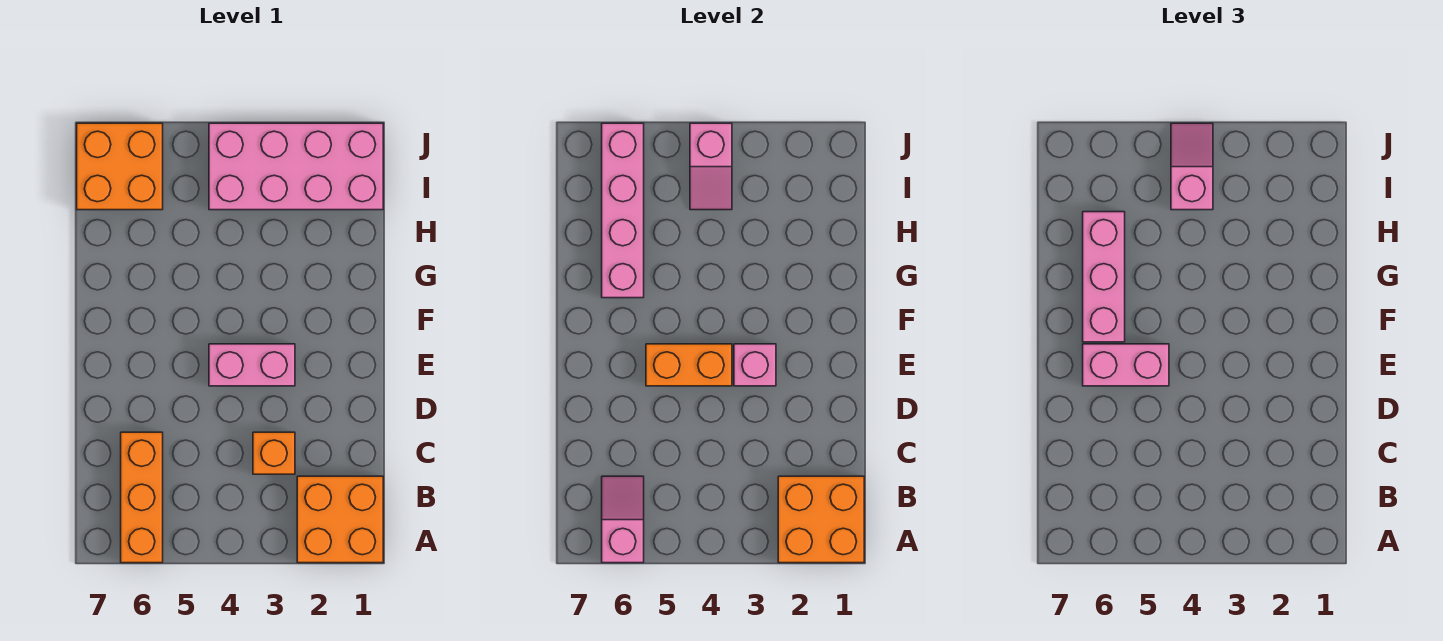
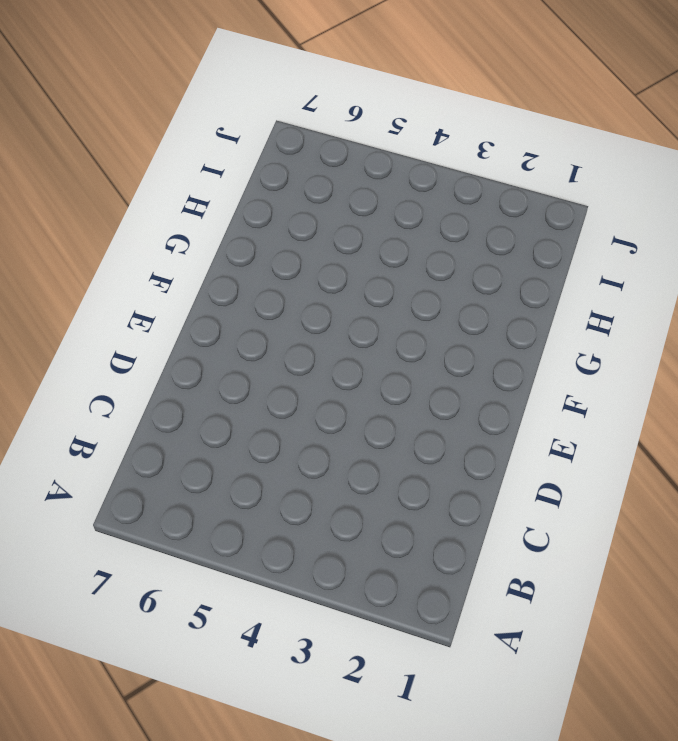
none -> orange brick A1:B2 level 1
none -> orange brick A6:C6 level 1
none -> orange brick C3 level 1

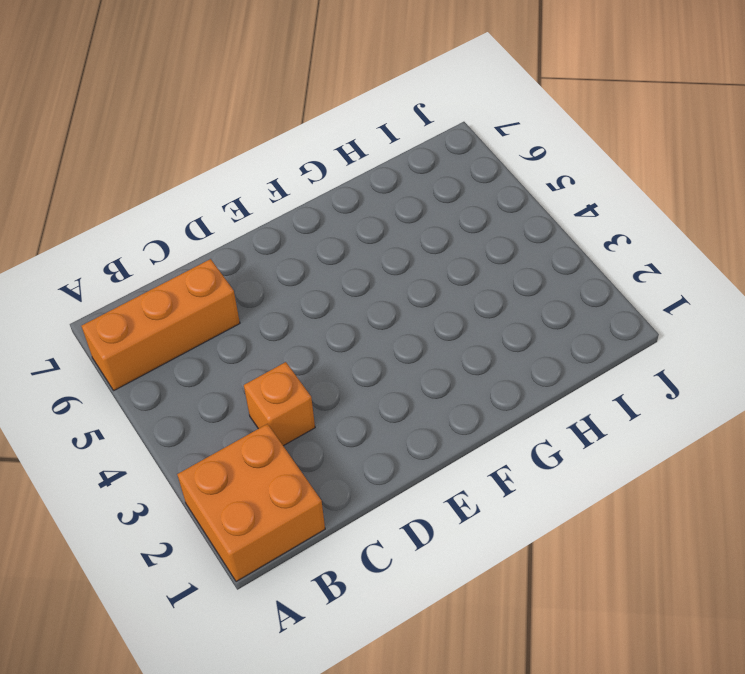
none -> pink brick E3:E4 level 1
none -> pink brick I1:J4 level 1
none -> orange brick I6:J7 level 1

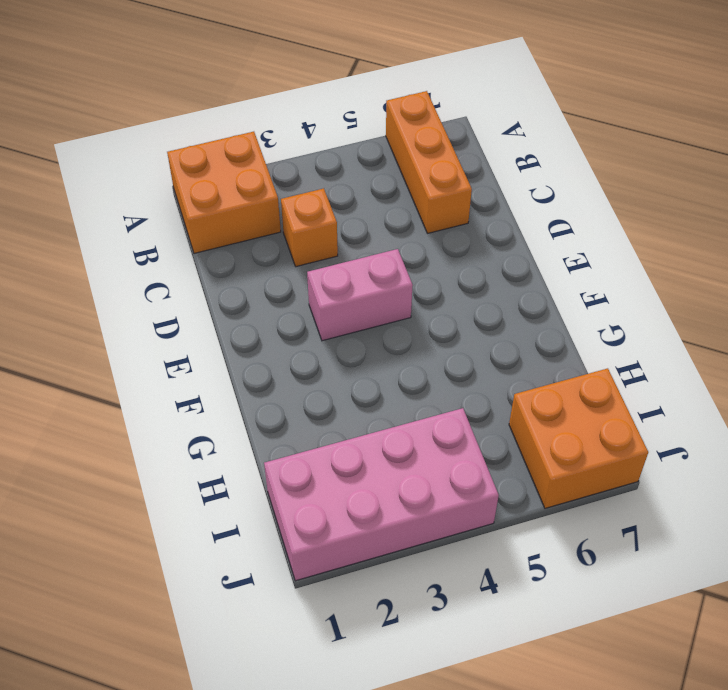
none -> orange brick A1:B2 level 2
none -> pink slope A6:B6 level 2 top A
none -> pink brick E3 level 2

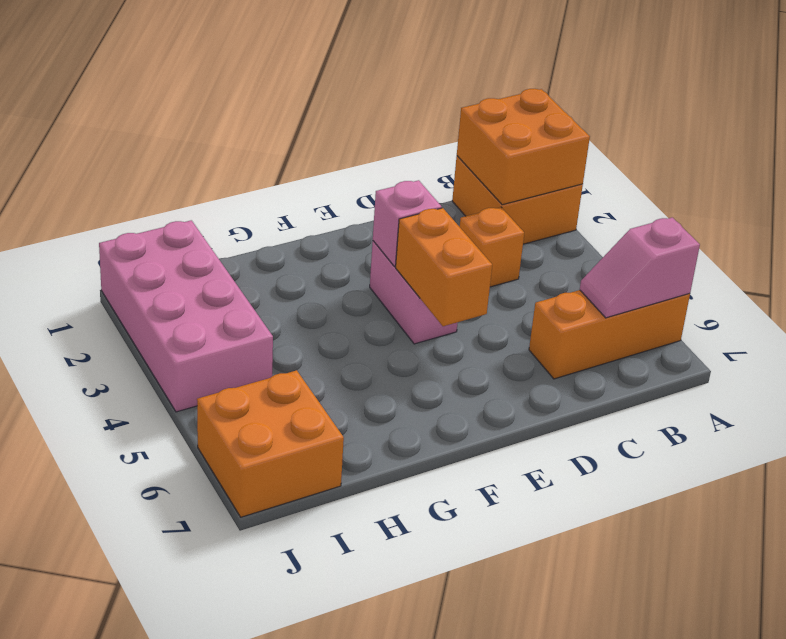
none -> pink brick G6:J6 level 2
none -> pink slope I4:J4 level 2 top J
none -> pink brick E5:E6 level 3

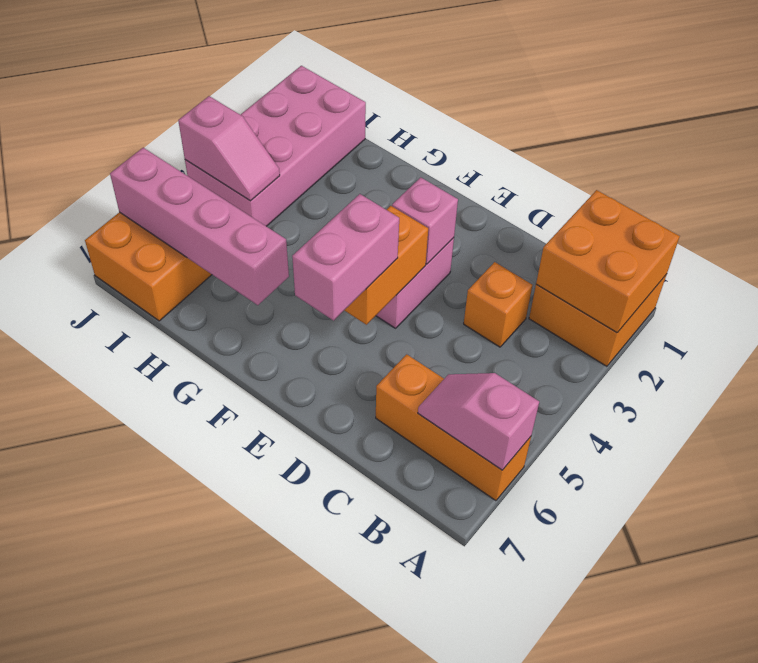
none -> pink brick F6:H6 level 3
none -> pink slope I4:J4 level 3 top I

